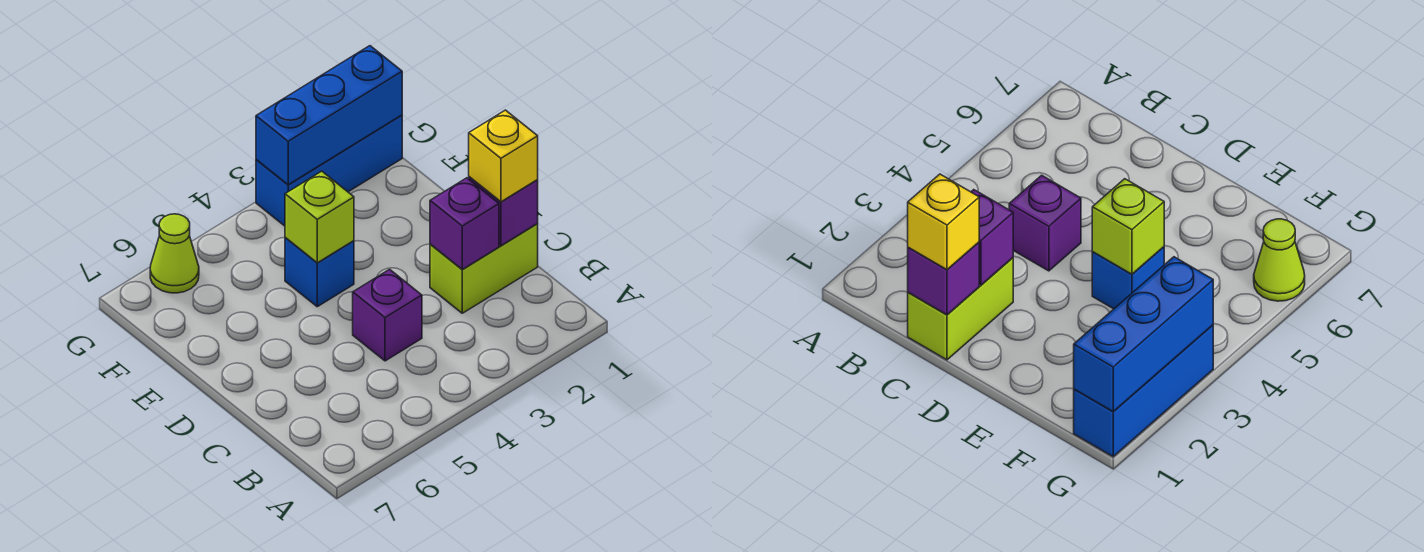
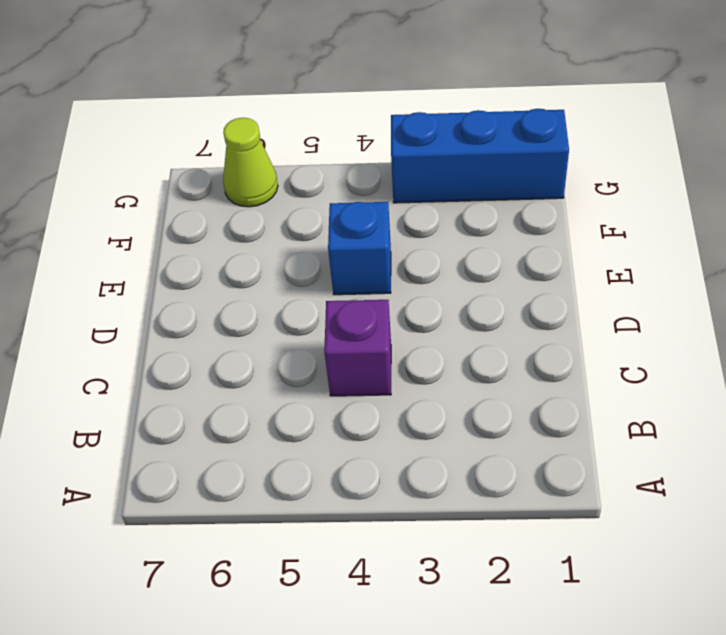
none -> lime brick C1:C2 level 1
none -> purple brick C1 level 2

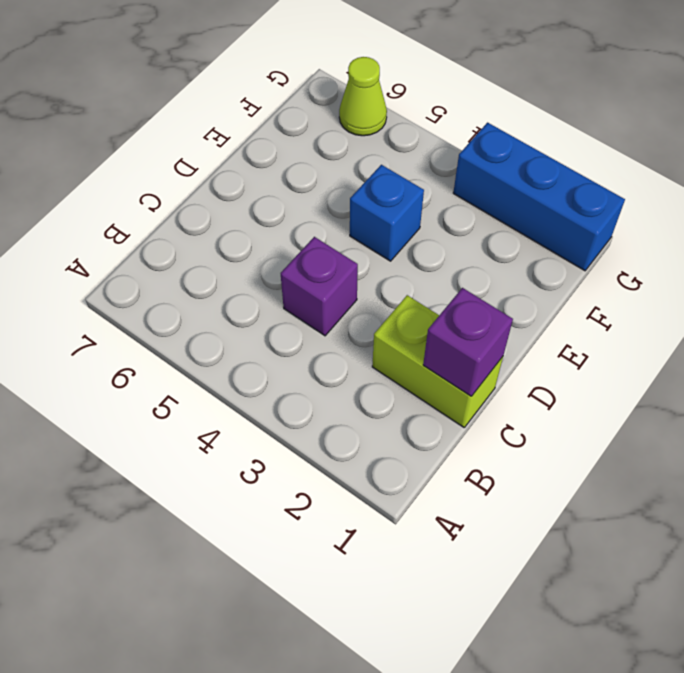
none -> purple brick C2 level 2
none -> lime brick E4 level 2

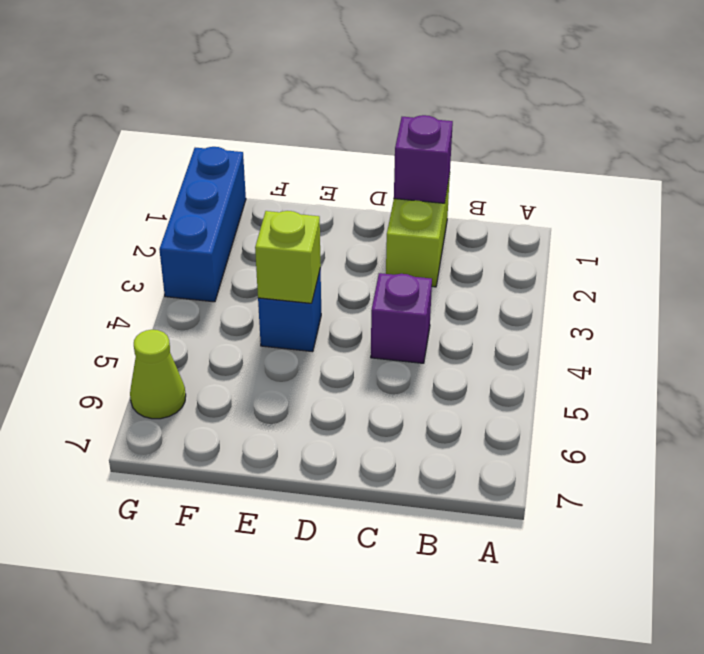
none -> purple brick C2 level 2
none -> blue brick G1:G3 level 2

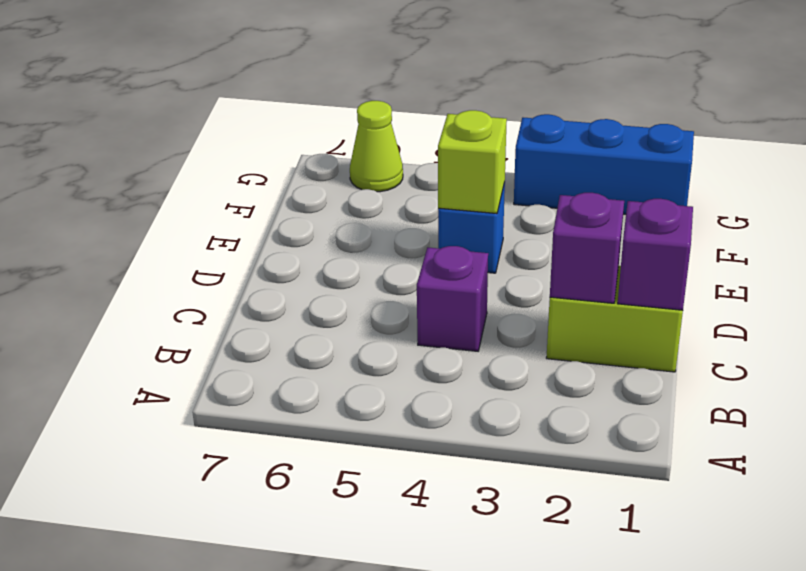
none -> blue brick G1:G3 level 2
none -> yellow brick C1 level 3

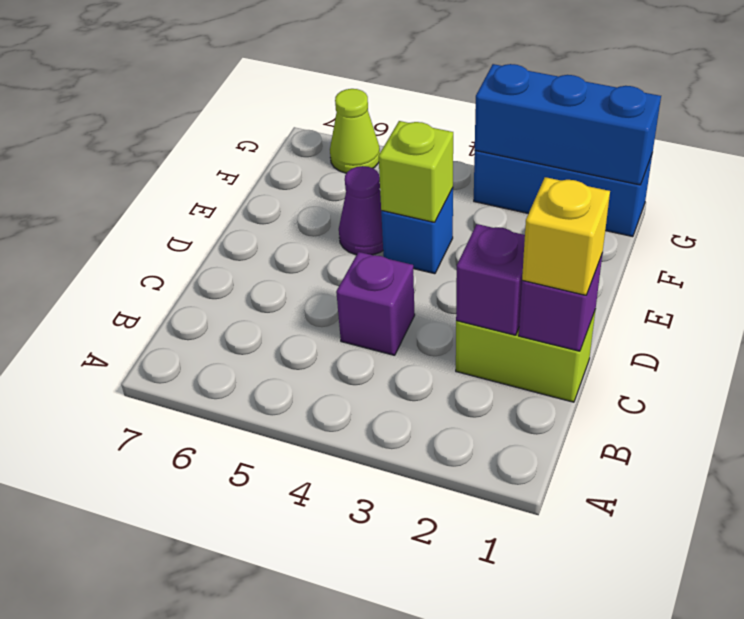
purple cone E5 level 1 -> none

